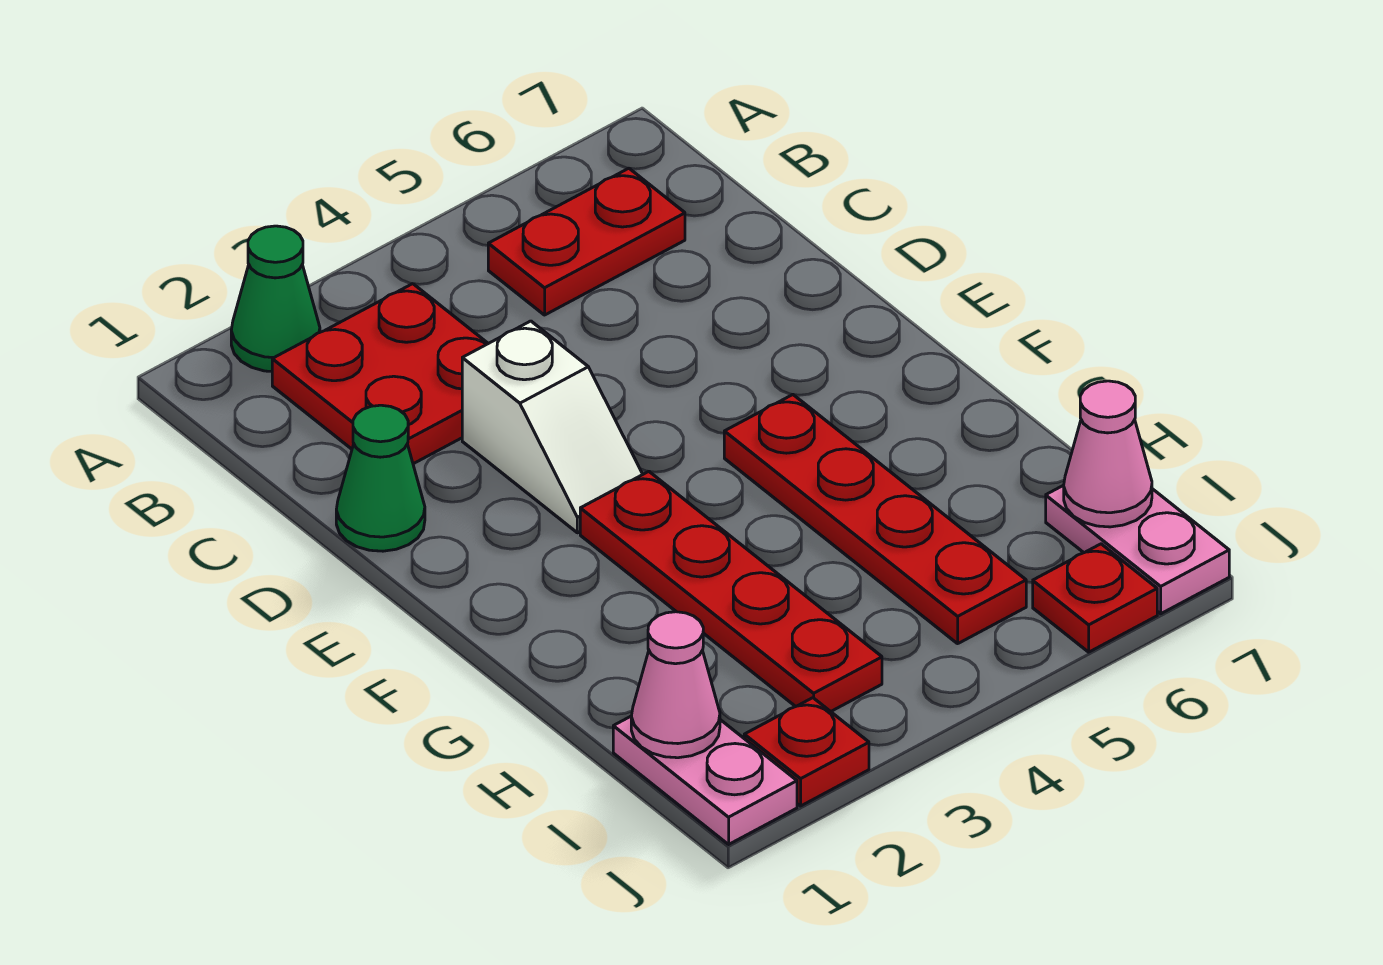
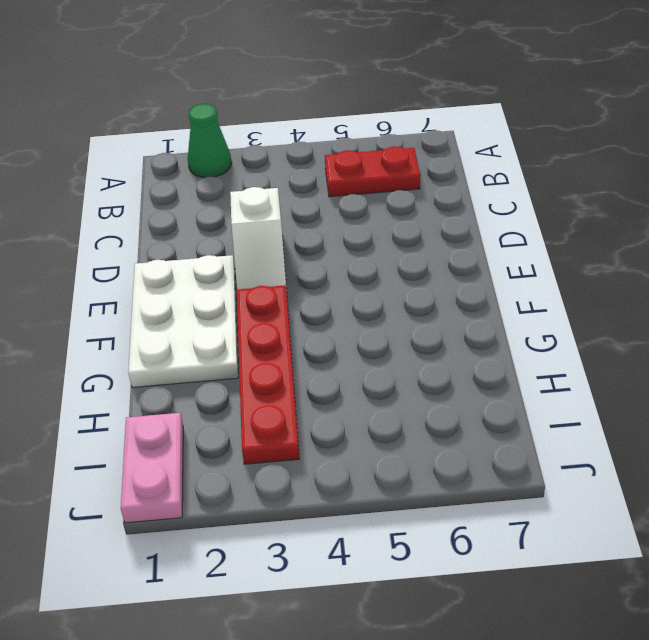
white plate E1:G2 level 1 -> none
none -> red plate B2:C3 level 1
none -> green cone D1 level 1
none -> red plate F5:I5 level 1

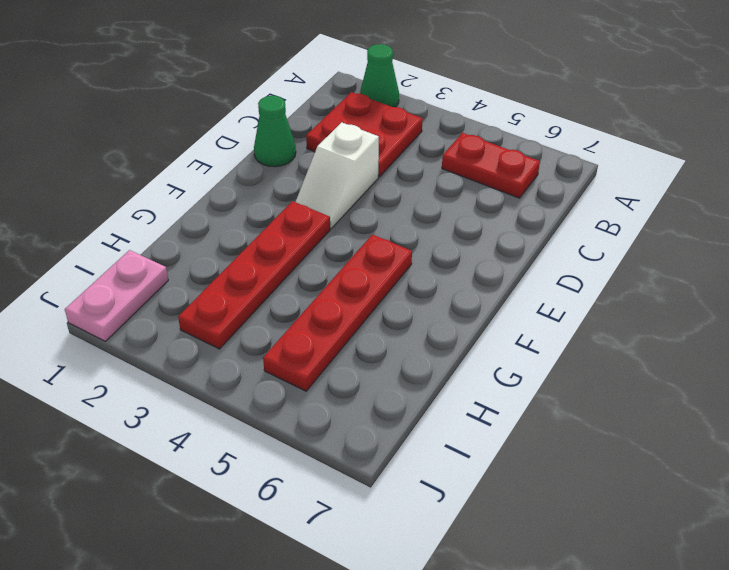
none -> pink plate I7:J7 level 1
none -> red plate J2 level 1
none -> red plate J6 level 1

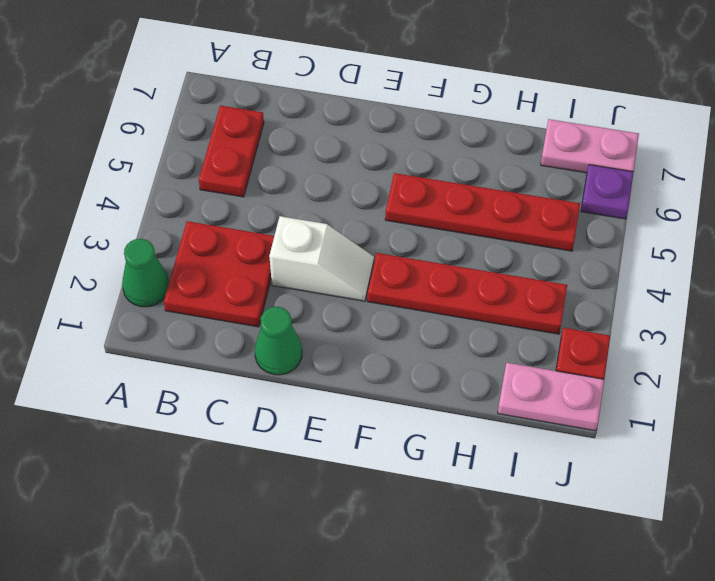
purple plate J6 level 1 -> red plate J6 level 1
none -> pink cone I1 level 2
none -> pink cone I7 level 2

